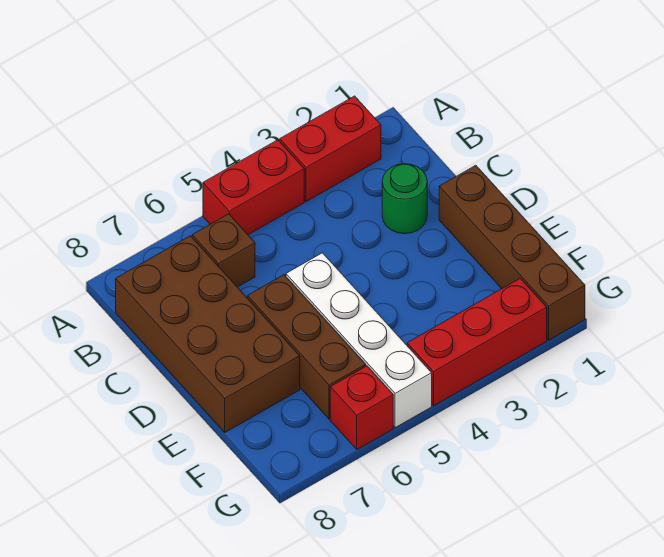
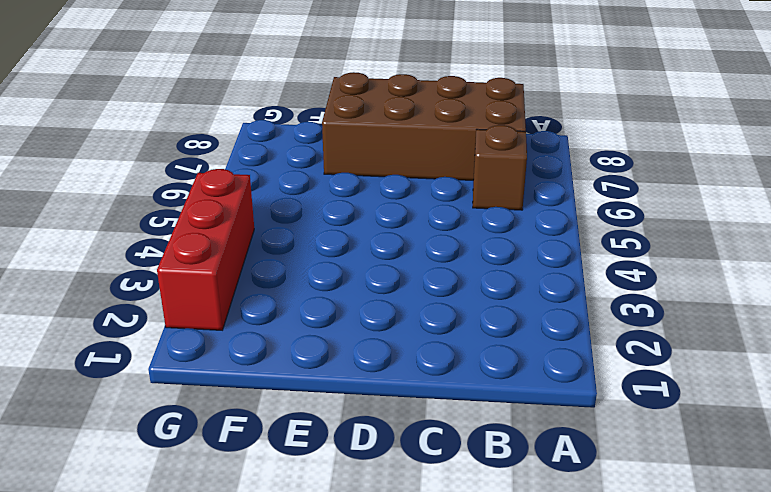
none -> red brick A2:A3 level 1
none -> red brick A4:A5 level 1

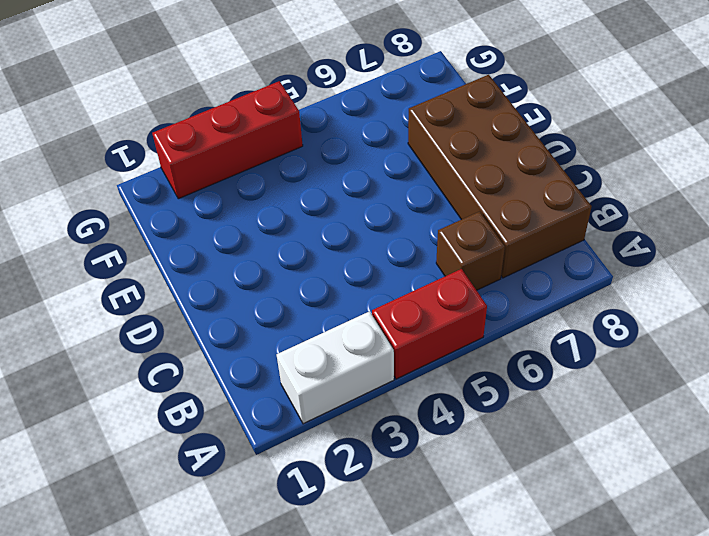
white brick A2:A3 level 1 -> red brick A2:A3 level 1
none -> green round brick C2 level 1
none -> brown brick D1:G1 level 1

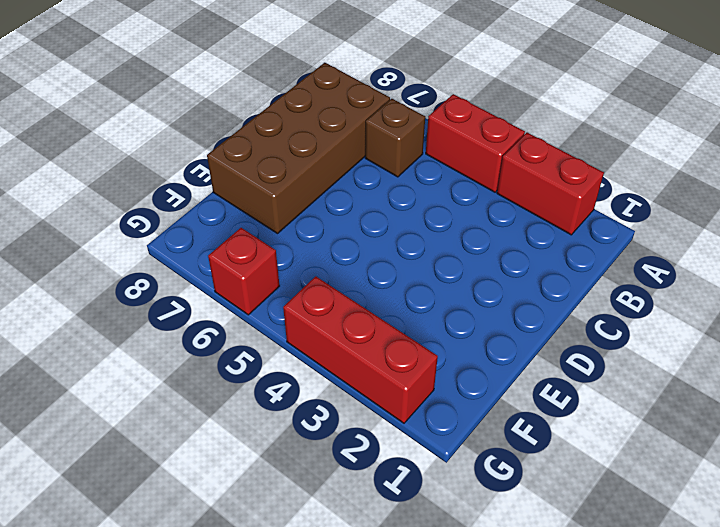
none -> green round brick C2 level 1
none -> brown brick D1:G1 level 1

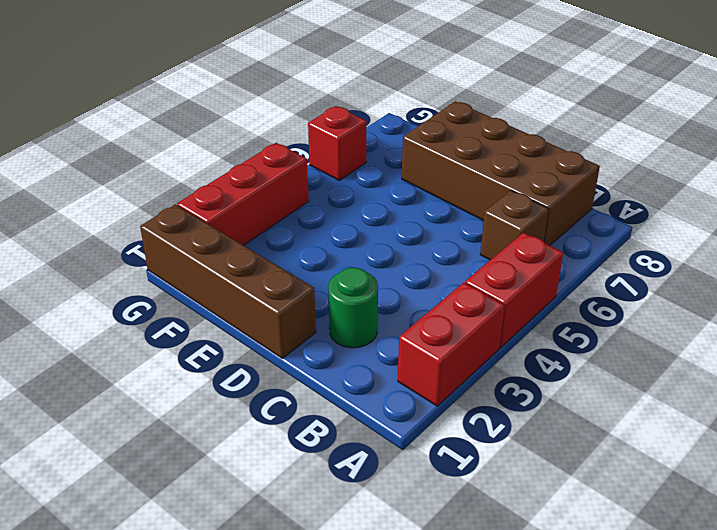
none -> white brick D5:G5 level 1
none -> brown brick D6:F6 level 1

